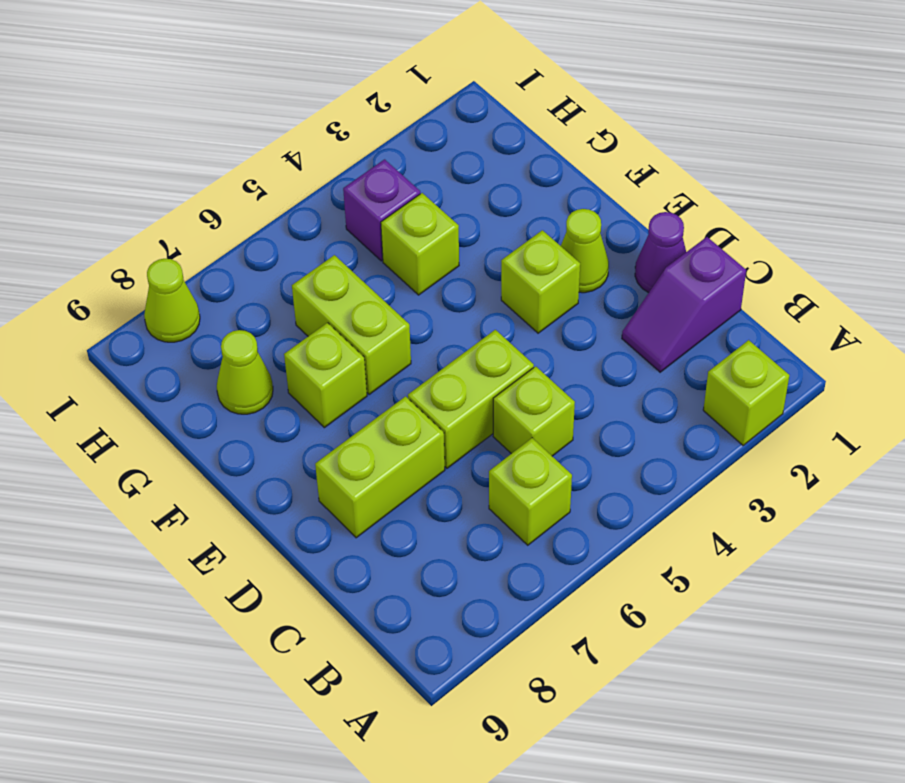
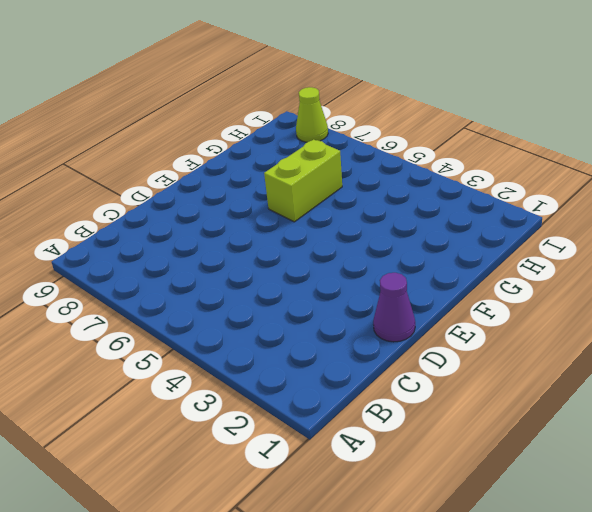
none -> lime brick A2 level 1
none -> lime brick B6 level 1
none -> purple slope C1:C2 level 1 top 1

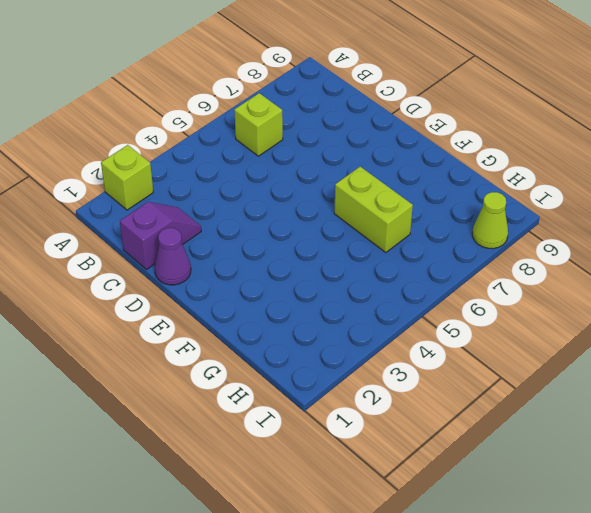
none -> lime brick C5 level 1
none -> lime brick D5:D6 level 1
none -> lime brick D7:D8 level 1

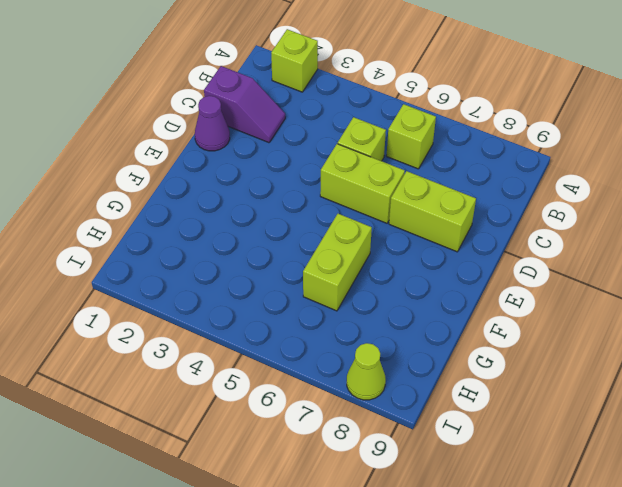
none -> lime cone E2 level 1
none -> lime brick E3 level 1
none -> lime brick F7 level 1

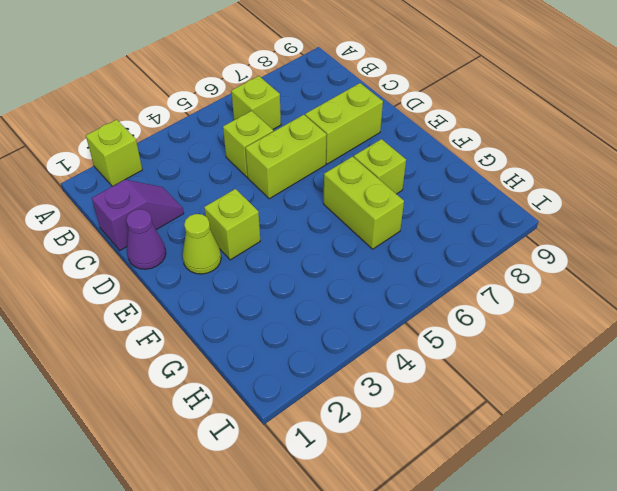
none -> lime brick G4 level 1
none -> lime cone G8 level 1
none -> purple brick H4 level 1

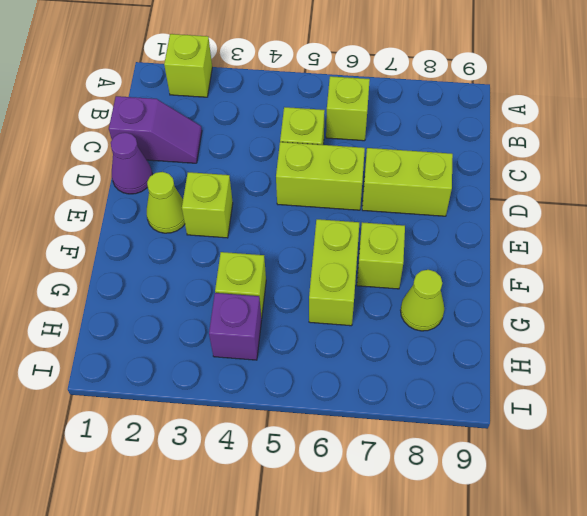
none -> lime cone I8 level 1

